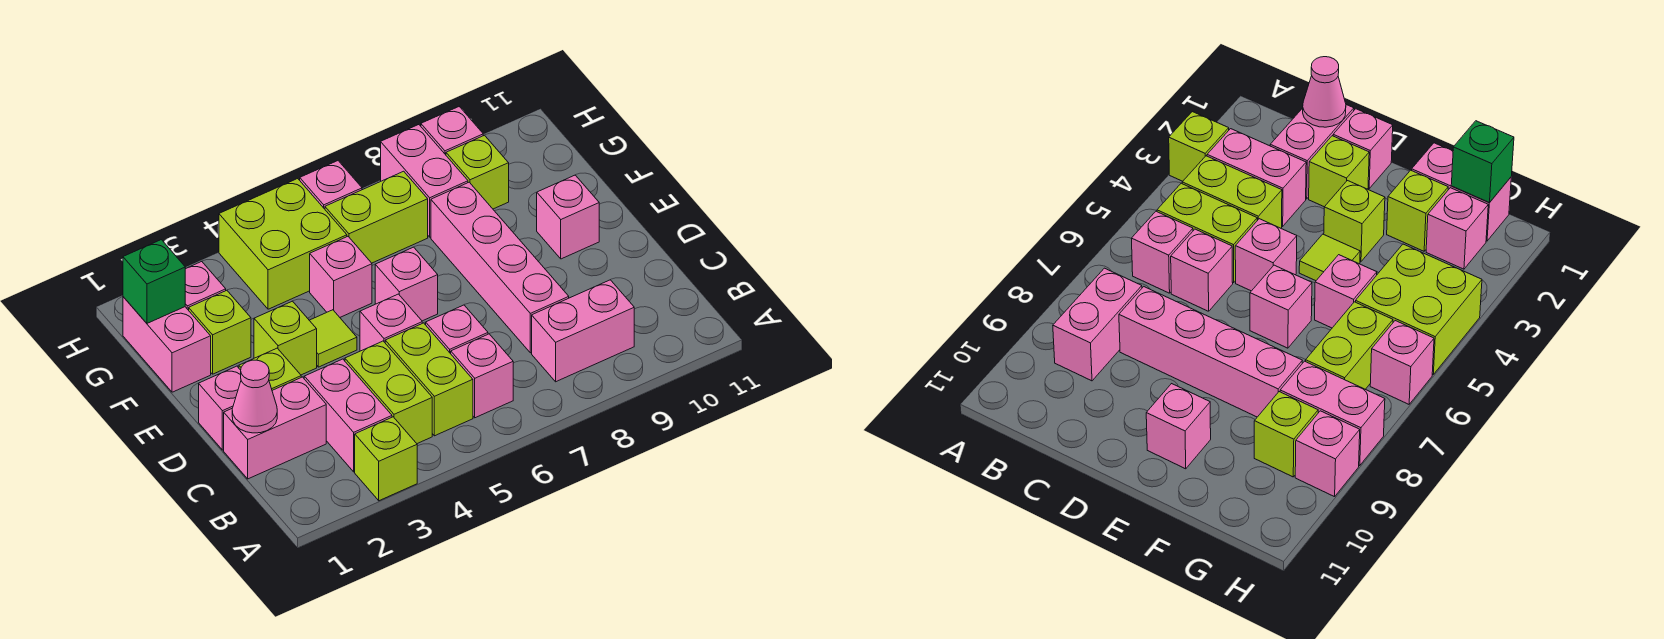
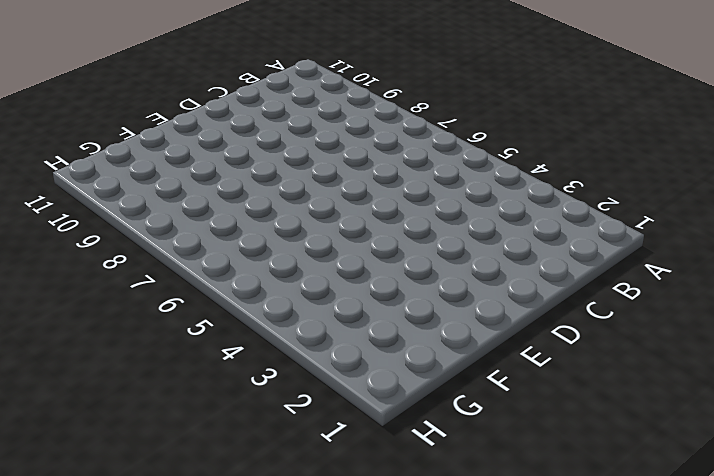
none -> lime brick A3 level 1
none -> pink brick B3:C3 level 1
none -> lime brick B4:C4 level 1

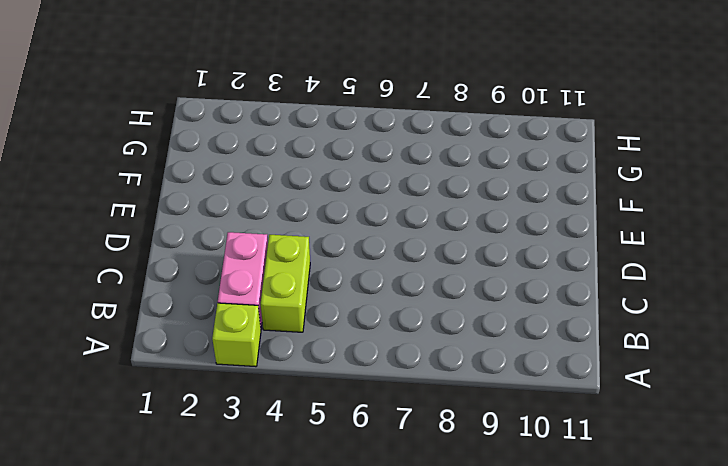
none -> lime brick B5:C5 level 1
none -> pink brick B6 level 1
none -> pink brick B8:B9 level 1

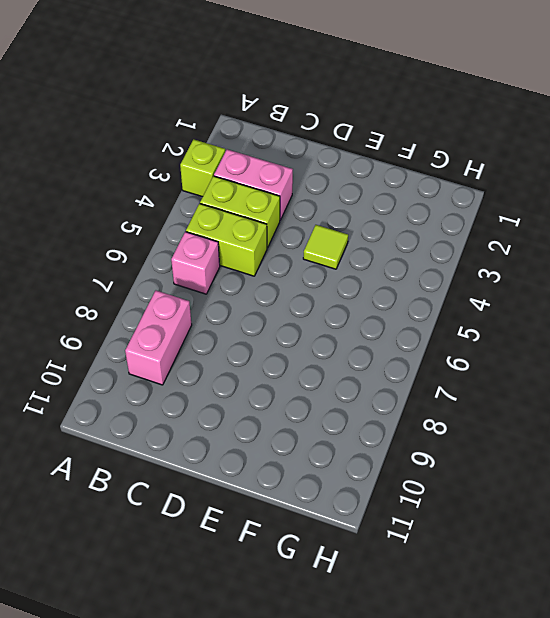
none -> pink brick C1:C2 level 1
none -> pink brick C6 level 1
none -> pink brick C8:F8 level 1

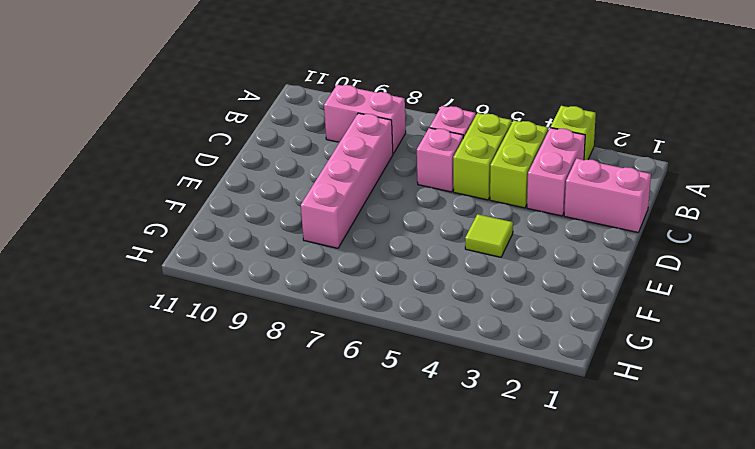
none -> pink brick D1 level 1
none -> lime brick D2 level 1
none -> pink brick D5 level 1

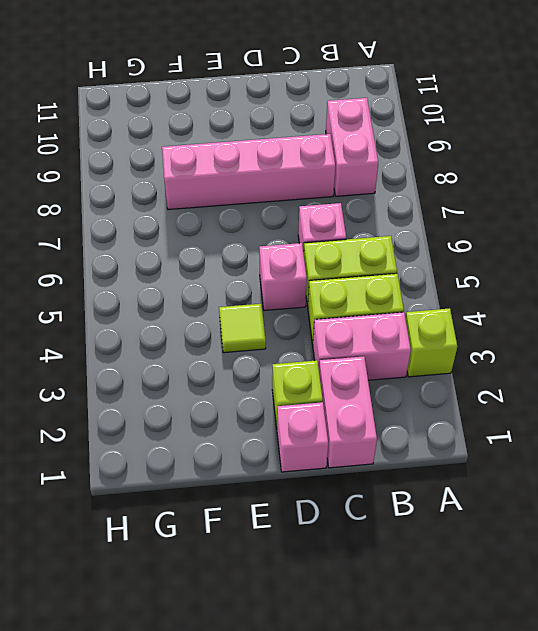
none -> pink brick B6 level 1
none -> lime brick E3 level 1
none -> pink brick E6 level 1

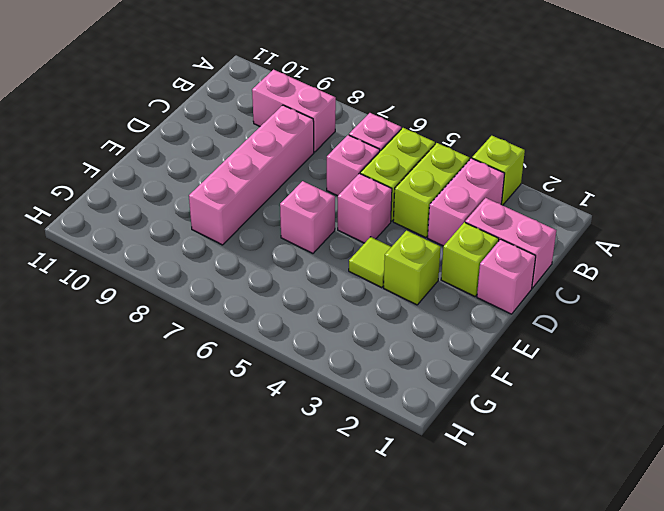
none -> pink brick E10 level 1
none -> pink brick F1:G1 level 1
none -> lime brick F2 level 1

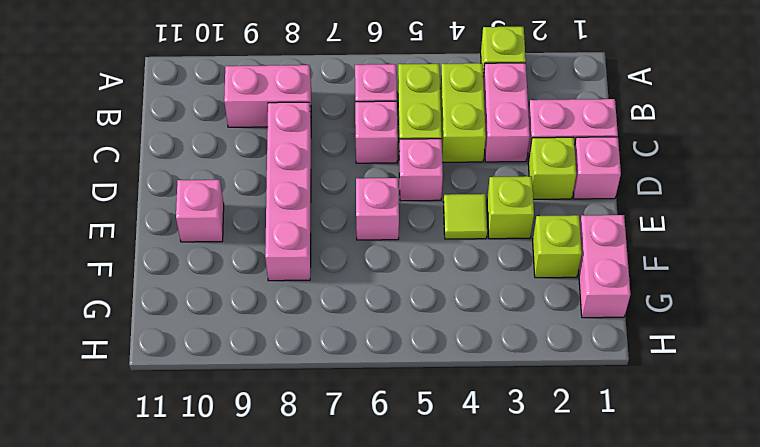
none -> pink brick F5 level 1
none -> pink brick G2 level 1
none -> lime brick G4:H5 level 1

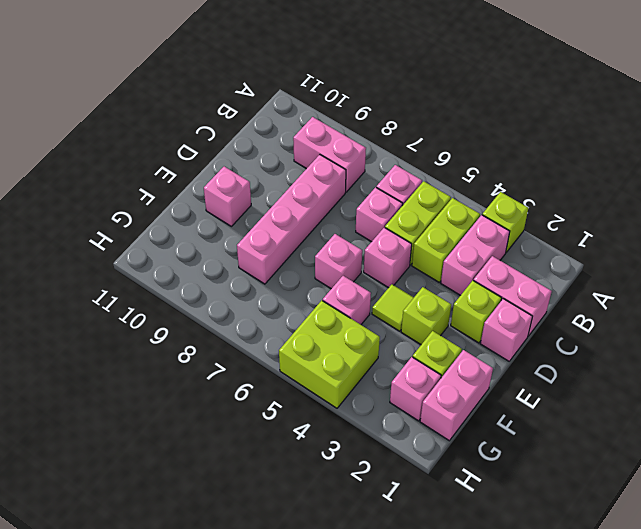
none -> lime brick G6:G7 level 1
none -> pink brick G8:H8 level 1
none -> lime brick G9 level 1

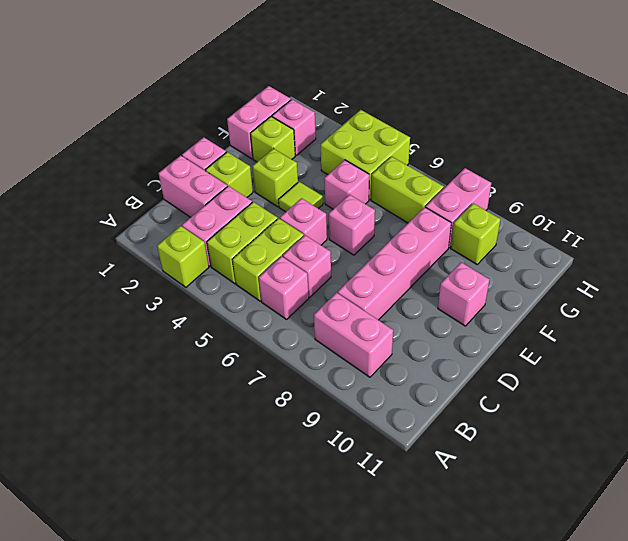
none -> pink brick H6 level 1
none -> pink brick H9 level 1
none -> pink cone C1 level 2

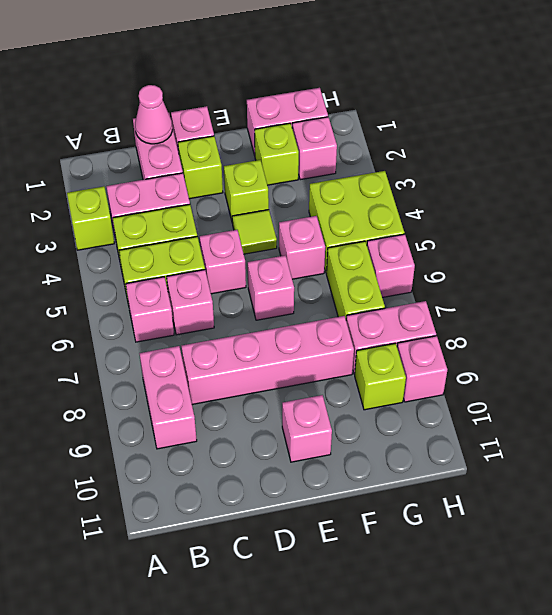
none -> green brick G1 level 2

